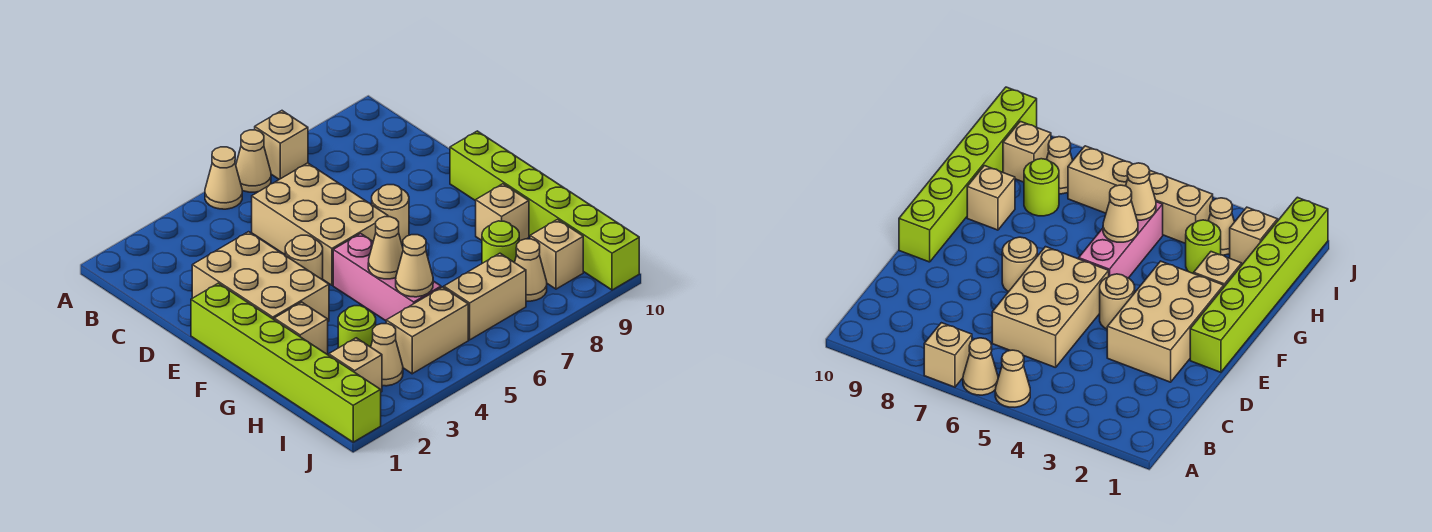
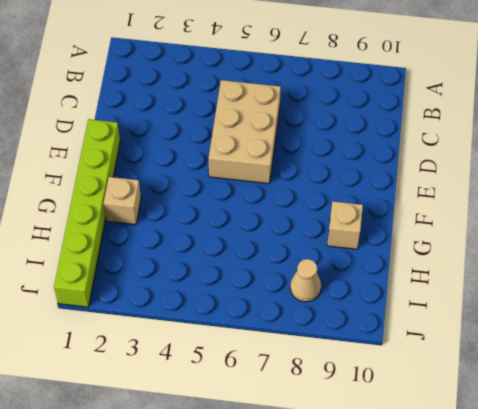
none -> tan cone A5 level 1
none -> tan cone A6 level 1
none -> tan brick A7 level 1

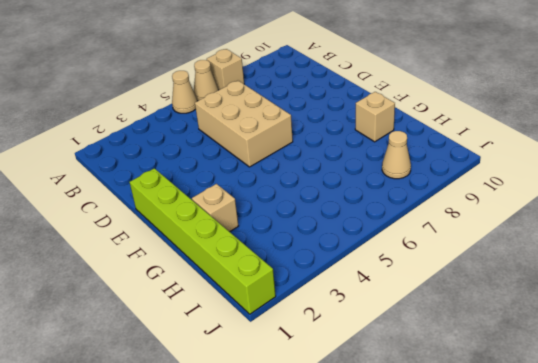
none -> tan brick D2:F3 level 1
none -> tan round brick E4 level 1
none -> tan round brick E7 level 1

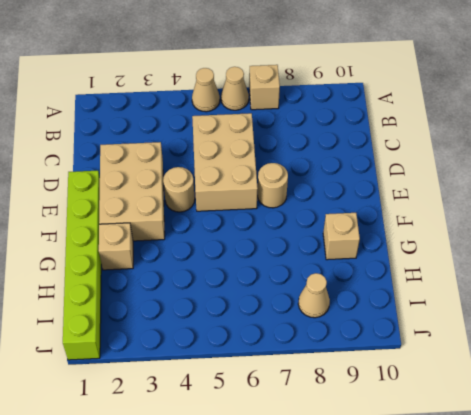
none -> lime brick E10:J10 level 1
none -> pink brick F5:H5 level 1
none -> lime round brick H3 level 1

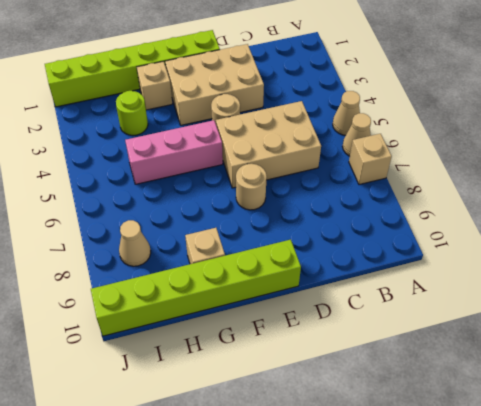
none -> lime round brick H8 level 1
none -> tan brick I2 level 1
none -> tan cone I3 level 1

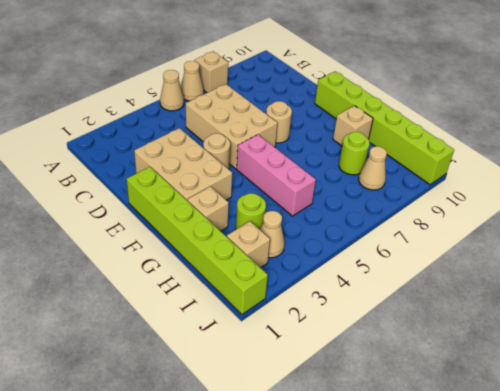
none -> tan brick I4:I5 level 1
none -> tan brick I6:I7 level 1
none -> tan brick I9 level 1

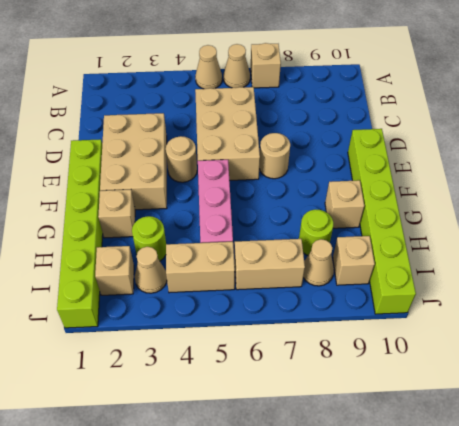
none -> tan cone G5 level 2
none -> tan cone H5 level 2

